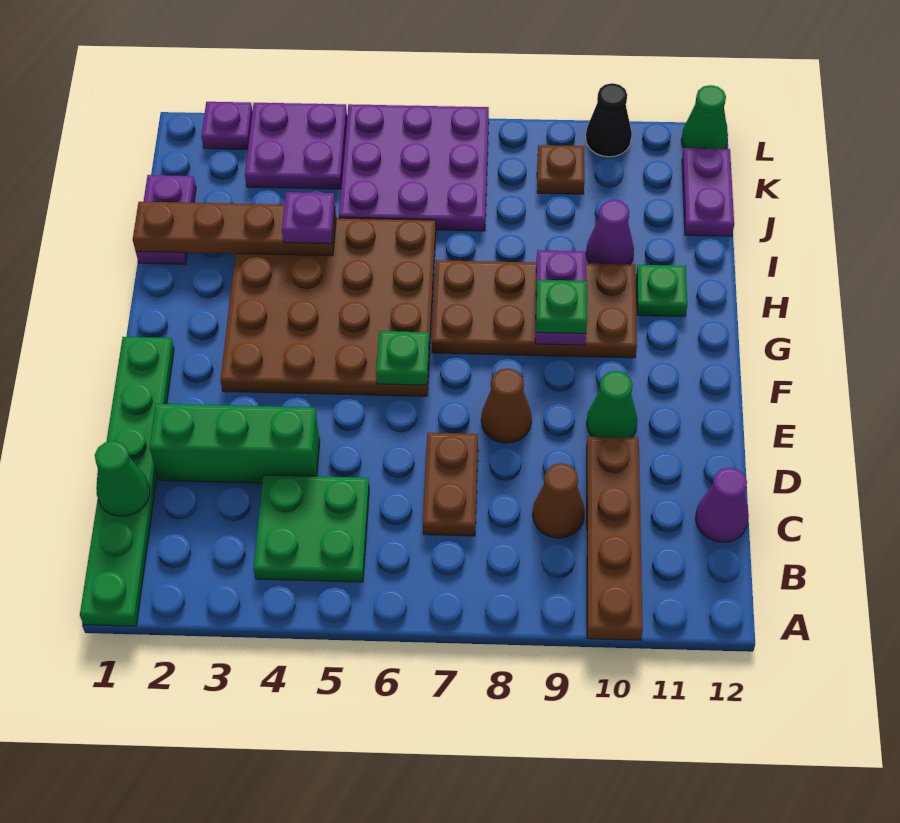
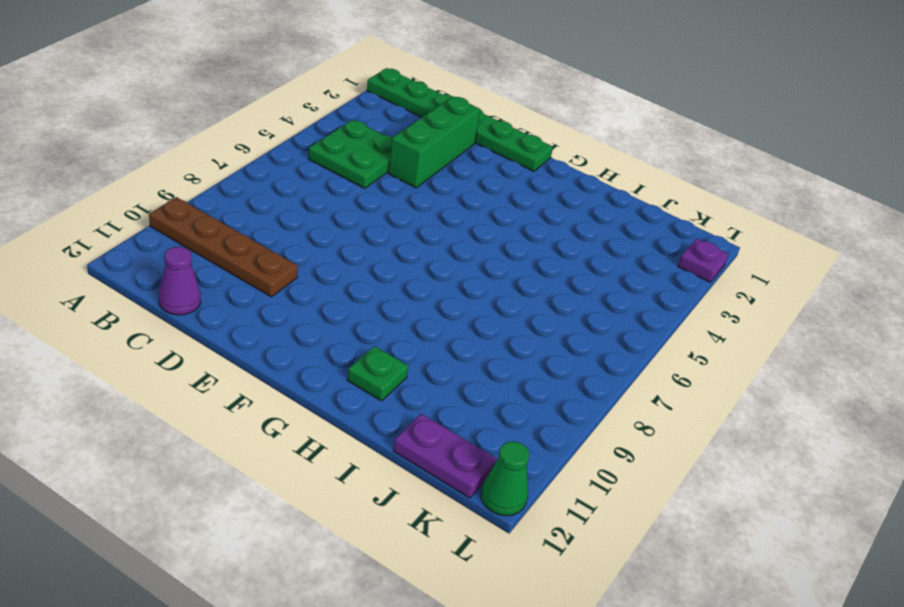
none -> brown plate C7:D7 level 1
none -> brown cone C9 level 1
none -> brown cone E8 level 1

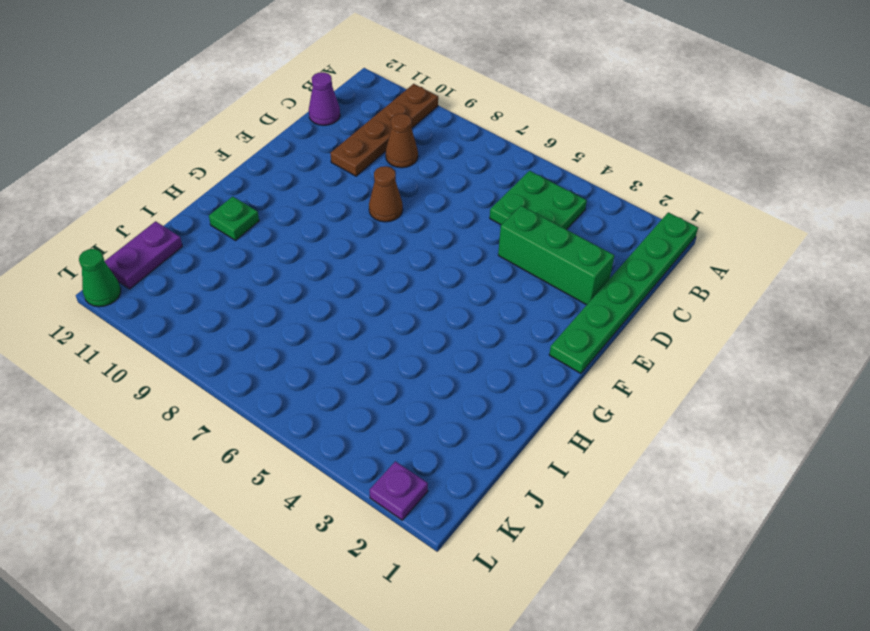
none -> brown plate C7:D7 level 1
none -> green cone E10 level 1
none -> brown plate F3:I6 level 1

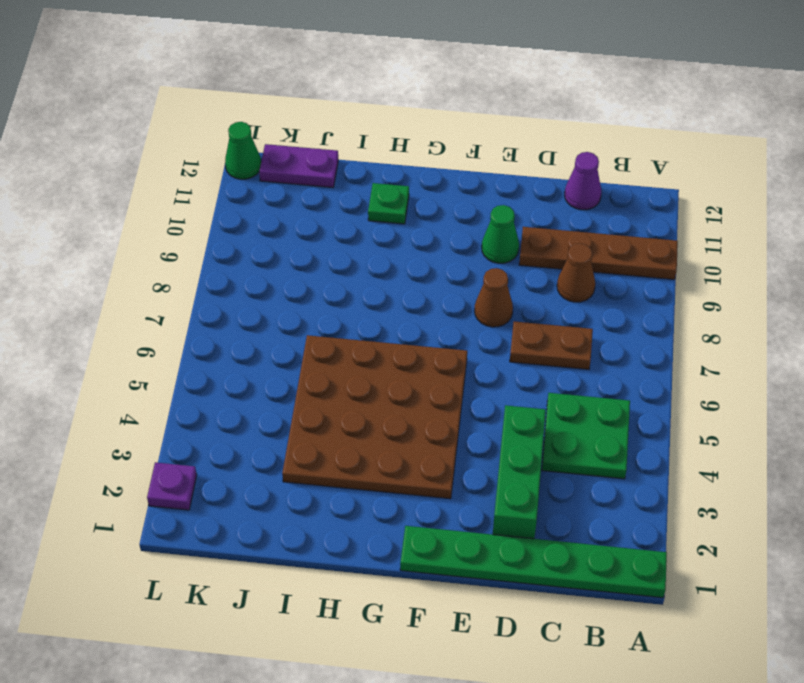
none -> brown plate G7:H10 level 1
none -> purple plate I1:J1 level 1
none -> purple cone I10 level 1

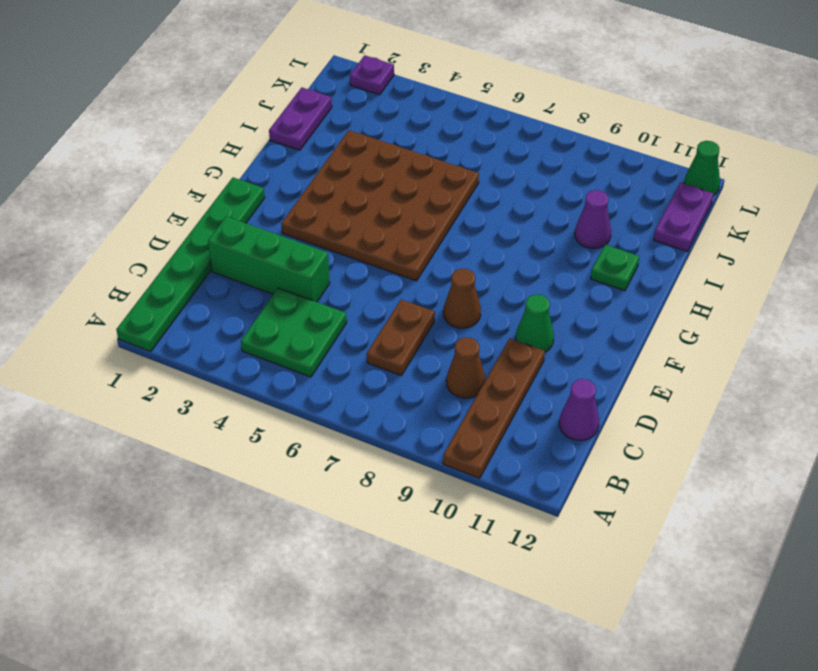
none -> brown plate G7:H10 level 1
none -> purple plate J5:L7 level 1
none -> purple plate K3:L4 level 1

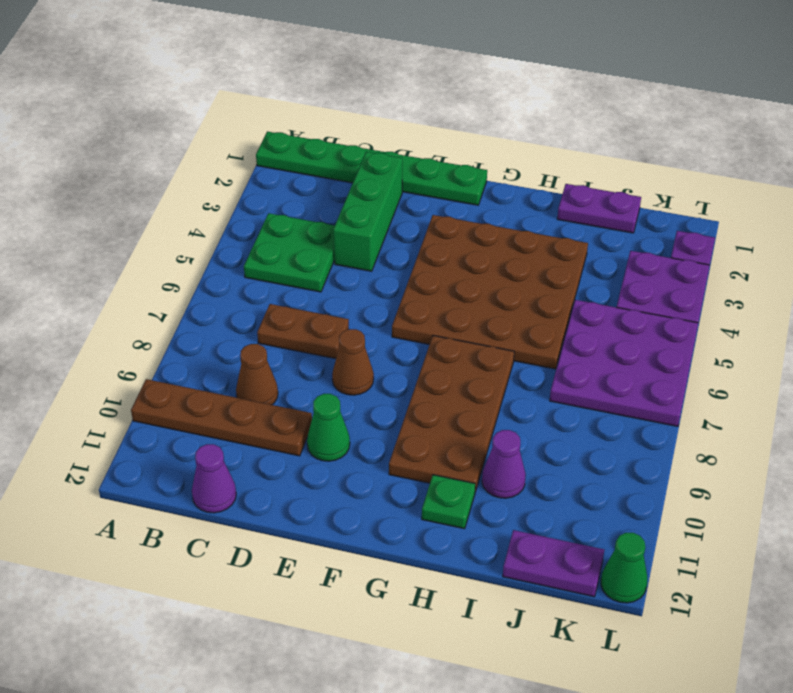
none -> brown plate K9 level 1
none -> black cone L10 level 1
none -> green cone C1 level 2

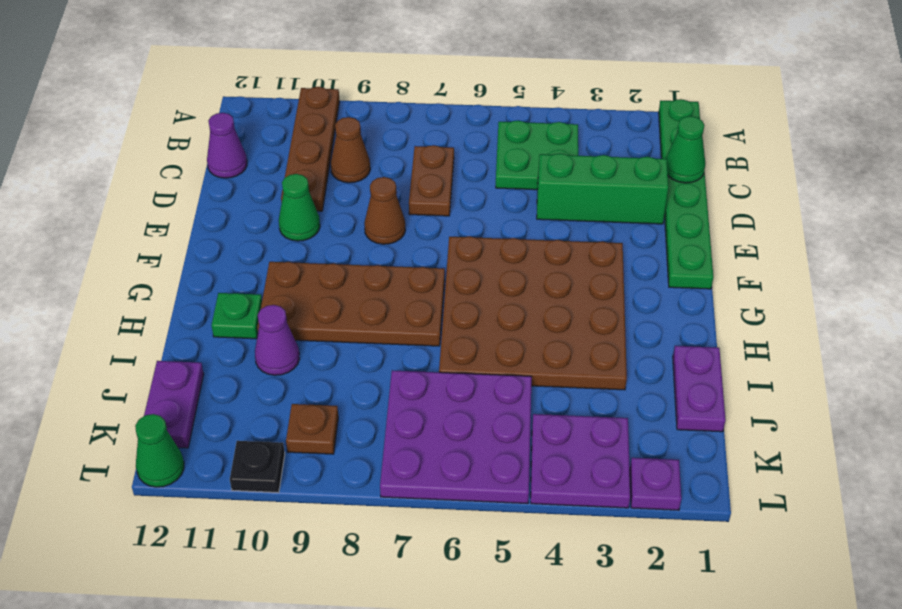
black plate L10 level 1 -> black cone L10 level 1
none -> green plate F6 level 2
none -> purple plate G9:H9 level 2
none -> brown plate I1:I4 level 2

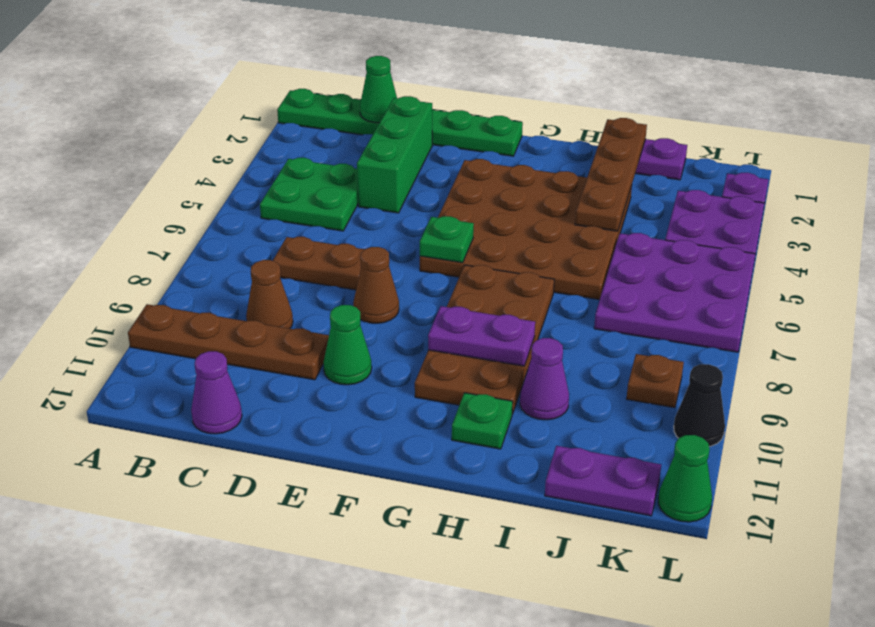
none -> green plate G9 level 3
none -> purple plate I4 level 3

